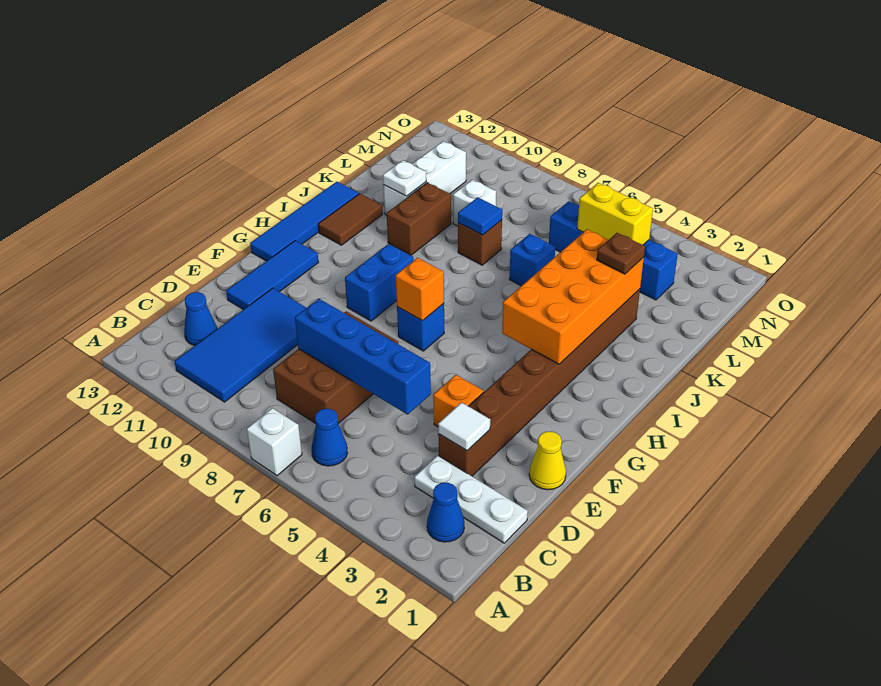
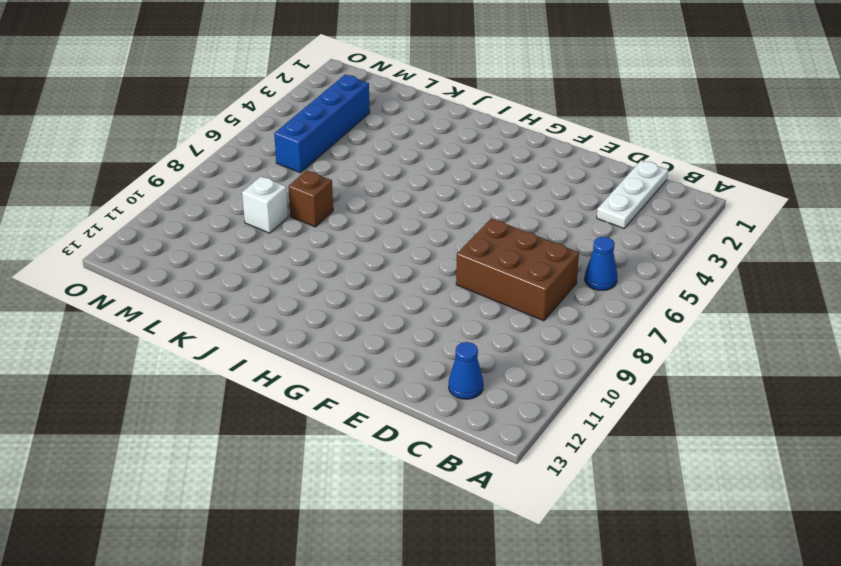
none -> white brick A7 level 1
none -> blue cone B2 level 1
none -> blue tile B10:E11 level 1

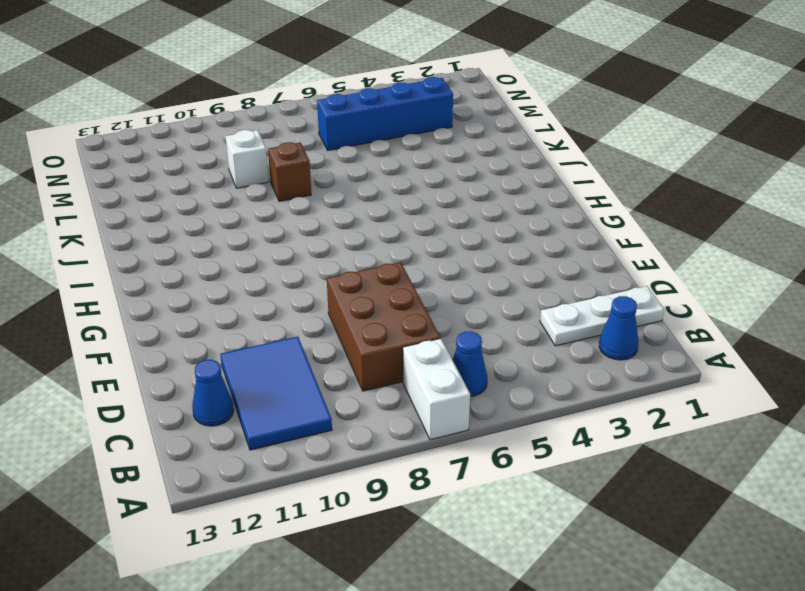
white brick A7:B7 level 1 -> white brick A7 level 1
blue tile B10:D11 level 1 -> blue tile B10:E11 level 1
none -> brown brick D3:K3 level 1
none -> yellow cone E1 level 1
none -> orange brick E4 level 1

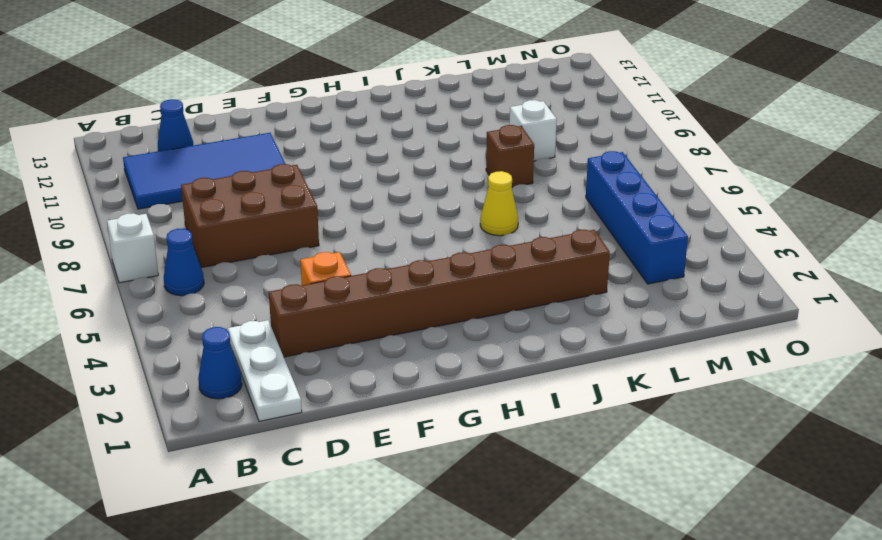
yellow cone J6 level 1 -> yellow cone E1 level 1
none -> blue tile E12:G12 level 1
none -> blue brick G7 level 1
none -> blue brick G9:H9 level 1

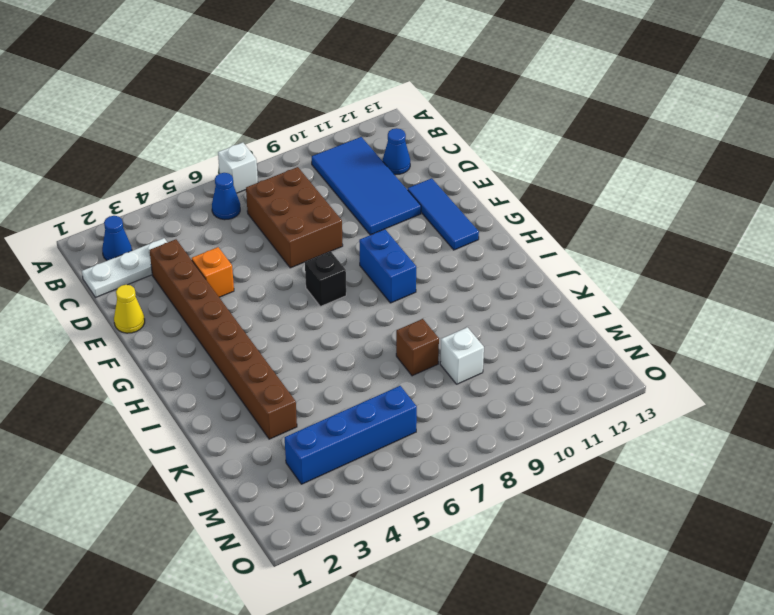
black brick G7 level 1 -> blue brick G7 level 1
none -> blue tile G13:J13 level 1
none -> brown tile I12:J12 level 1
none -> brown brick J10:K10 level 1

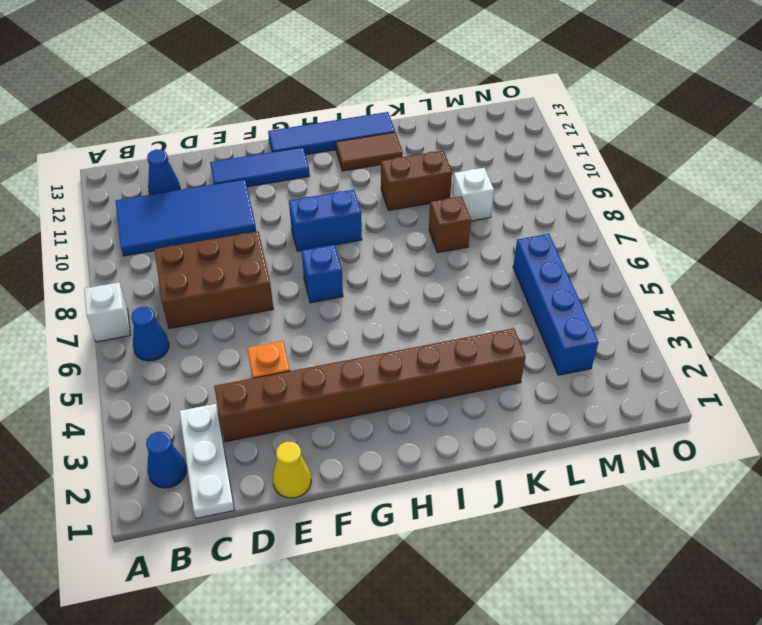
none -> blue brick K6 level 1
none -> white brick K11:M11 level 1
none -> white tile D3 level 2

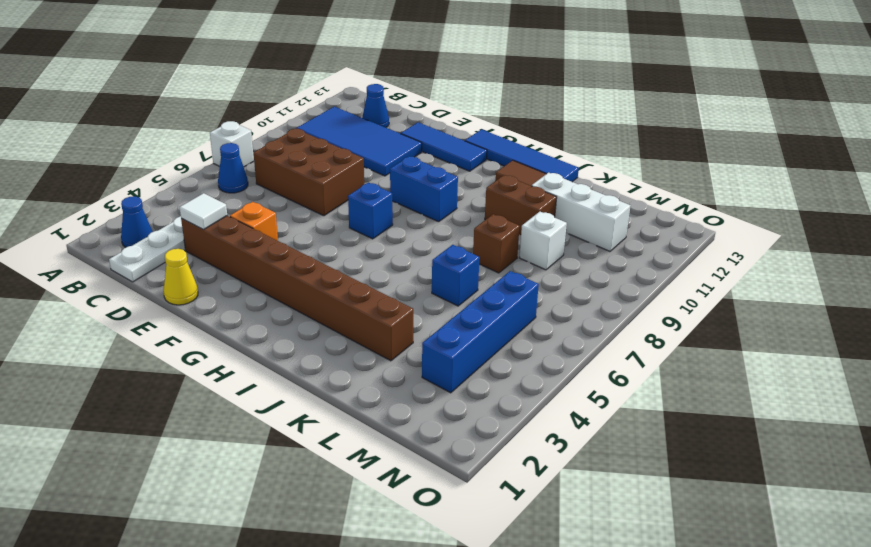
none -> blue brick D5:D8 level 2
none -> orange brick G7 level 2
none -> orange brick H3:K4 level 2

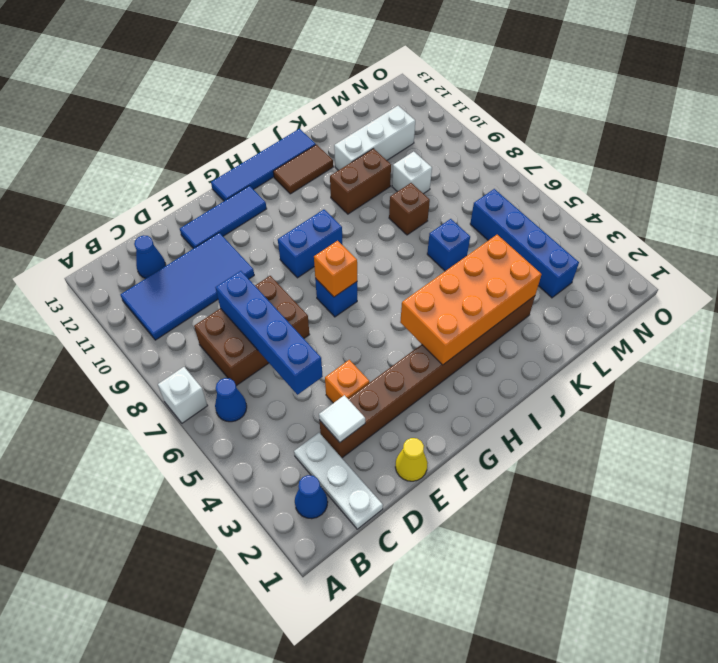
none -> blue tile K8 level 2
none -> white plate K11 level 2
none -> yellow brick M4:M5 level 2

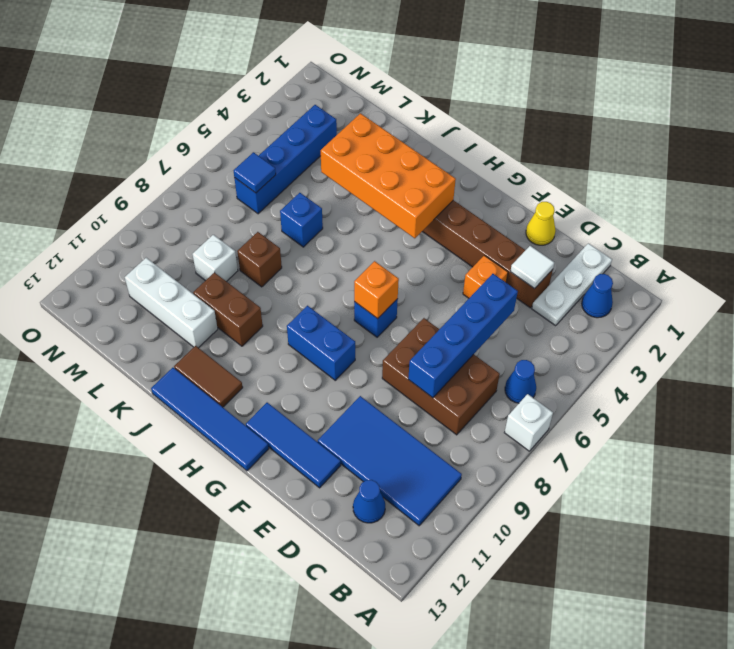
blue tile M6 level 2 -> blue tile K8 level 2
none -> white plate K11 level 2
none -> yellow brick M4:M5 level 2
none -> brown plate K3 level 3

